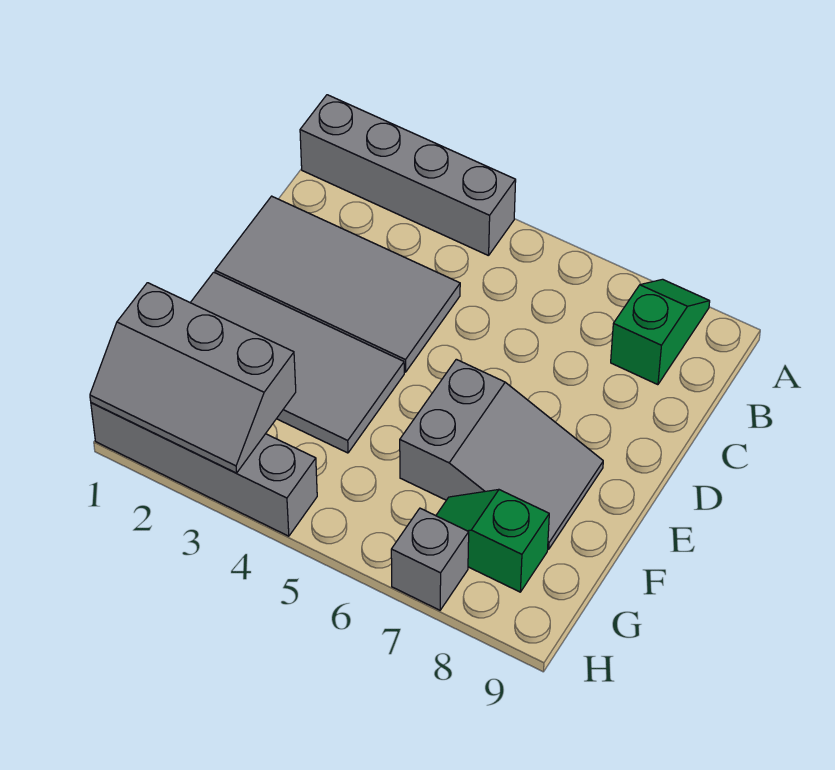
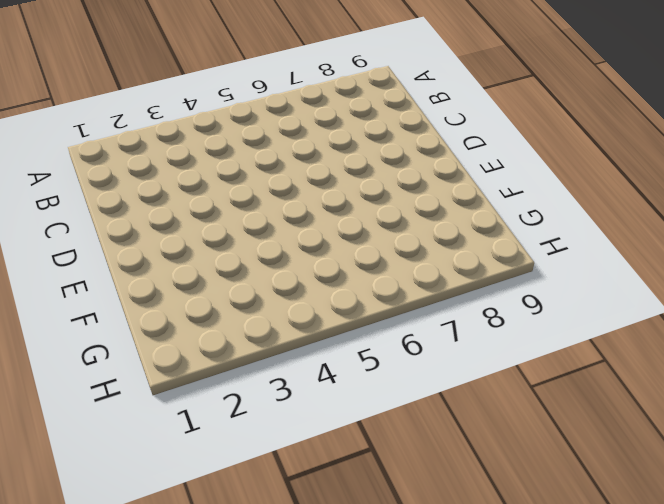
none -> grey brick A1:A4 level 1
none -> green slope A8:B8 level 1 top B

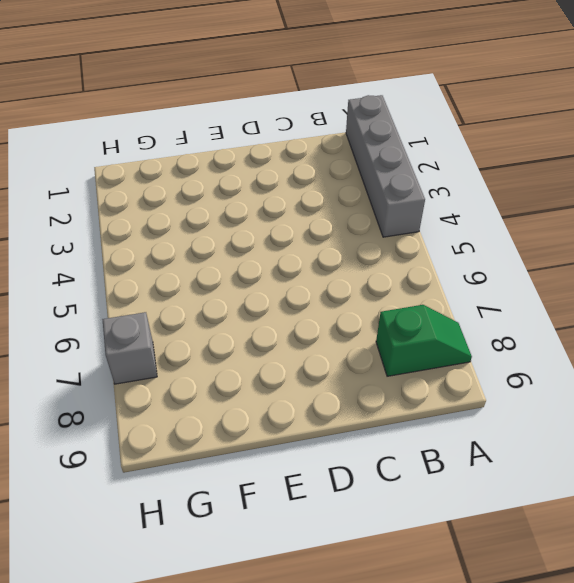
none -> grey tile C1:D4 level 1
none -> grey tile E1:F4 level 1

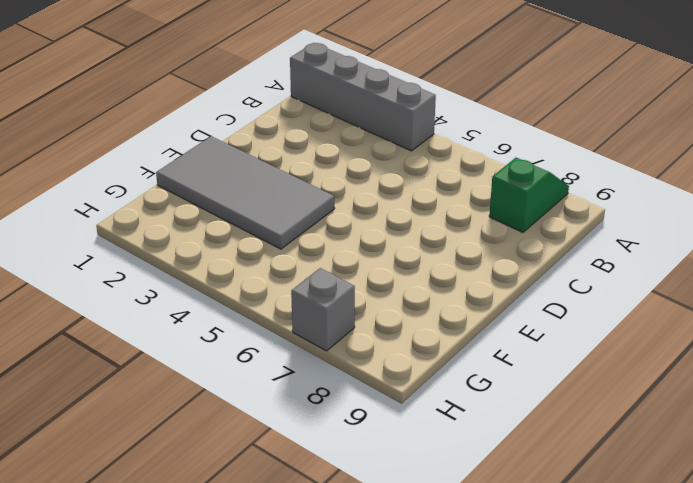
none -> grey tile C1:D4 level 1
none -> grey slope E6:F8 level 1 top 6

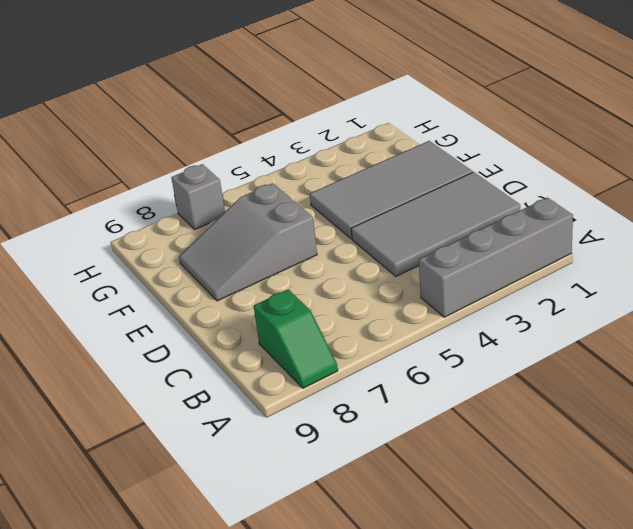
none -> green slope G7:G8 level 1 top 8
none -> grey brick H1:H4 level 1

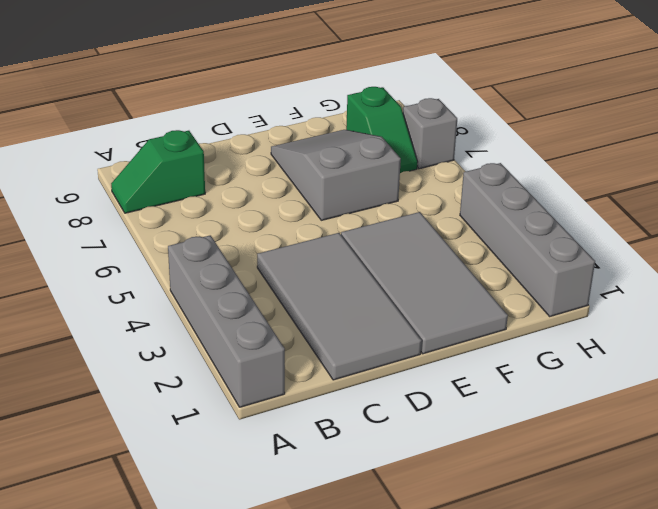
none -> grey slope G1:H3 level 2 top G

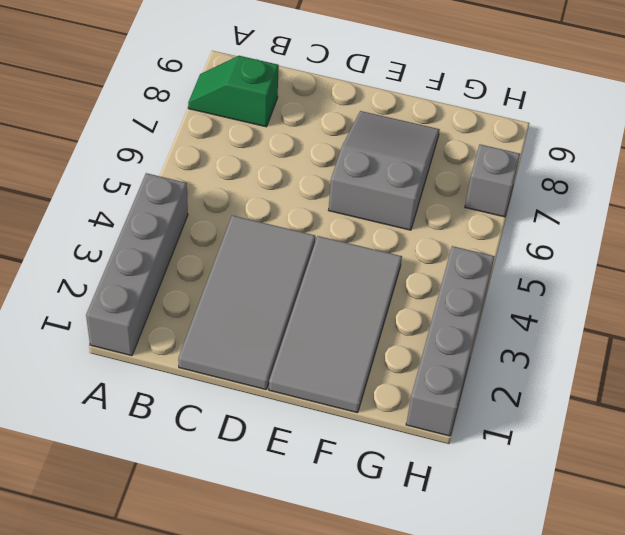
none -> green slope G7:G8 level 1 top 8
none -> grey slope G1:H3 level 2 top G

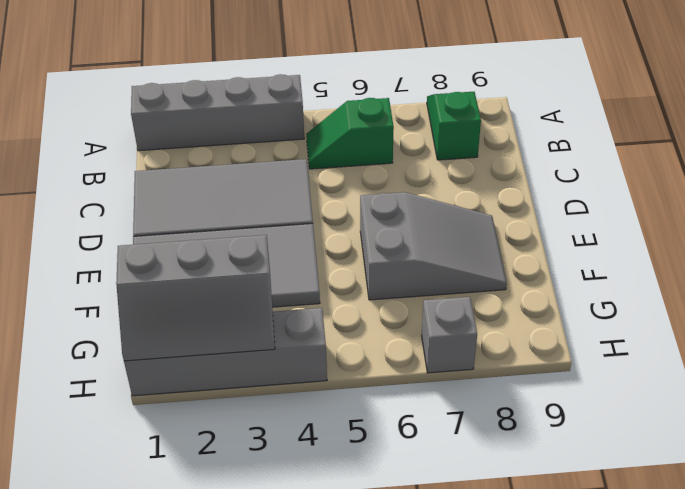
green slope B5:B6 level 1 top 6 -> green slope G7:G8 level 1 top 8

